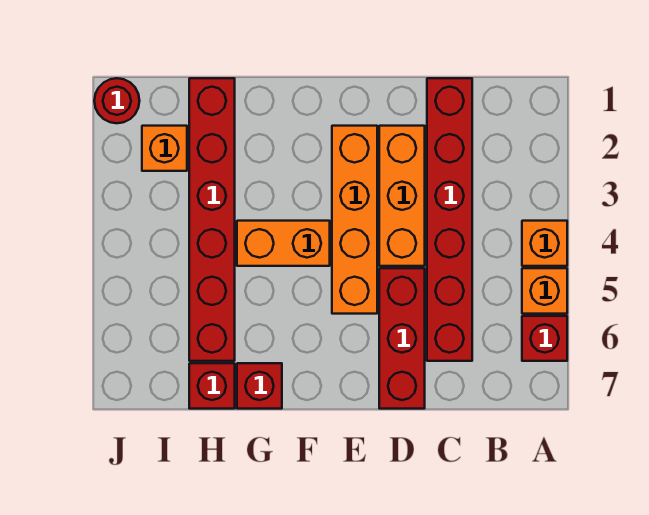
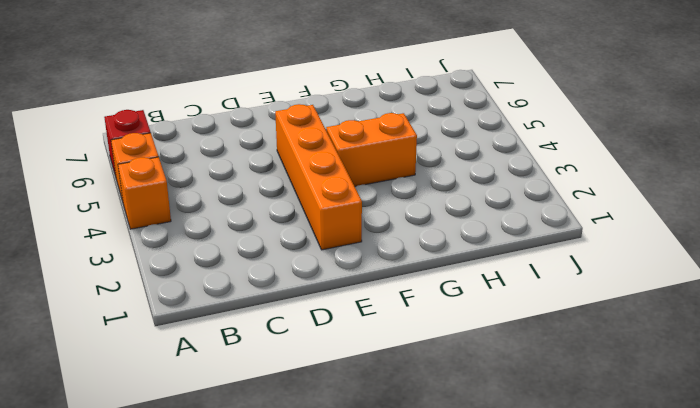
none -> red brick C1:C6 level 1
none -> orange brick D2:D4 level 1
none -> red brick D5:D7 level 1

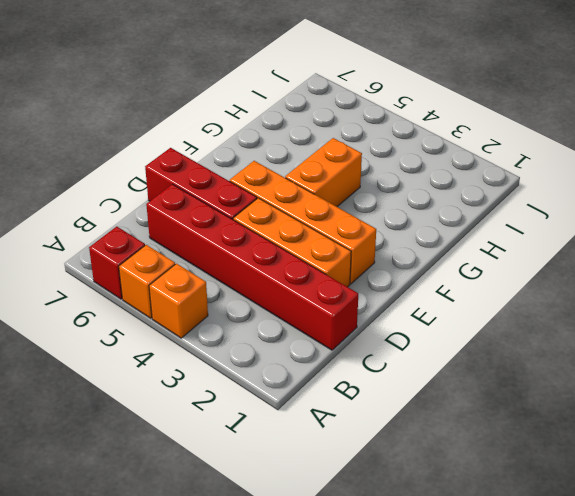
none -> red brick G7 level 1
none -> red brick H1:H6 level 1
none -> red brick H7 level 1

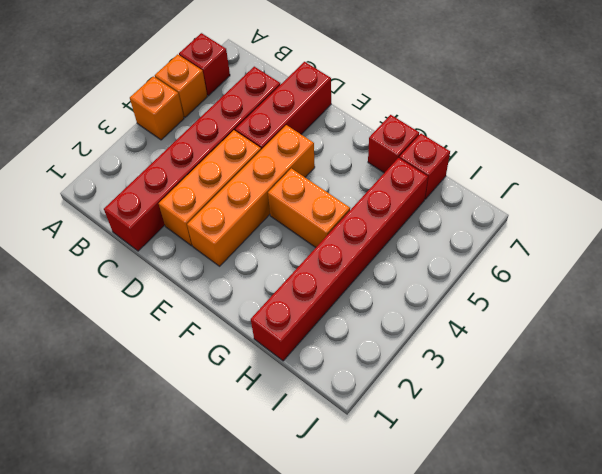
none -> orange brick I2 level 1
none -> red round brick J1 level 1

